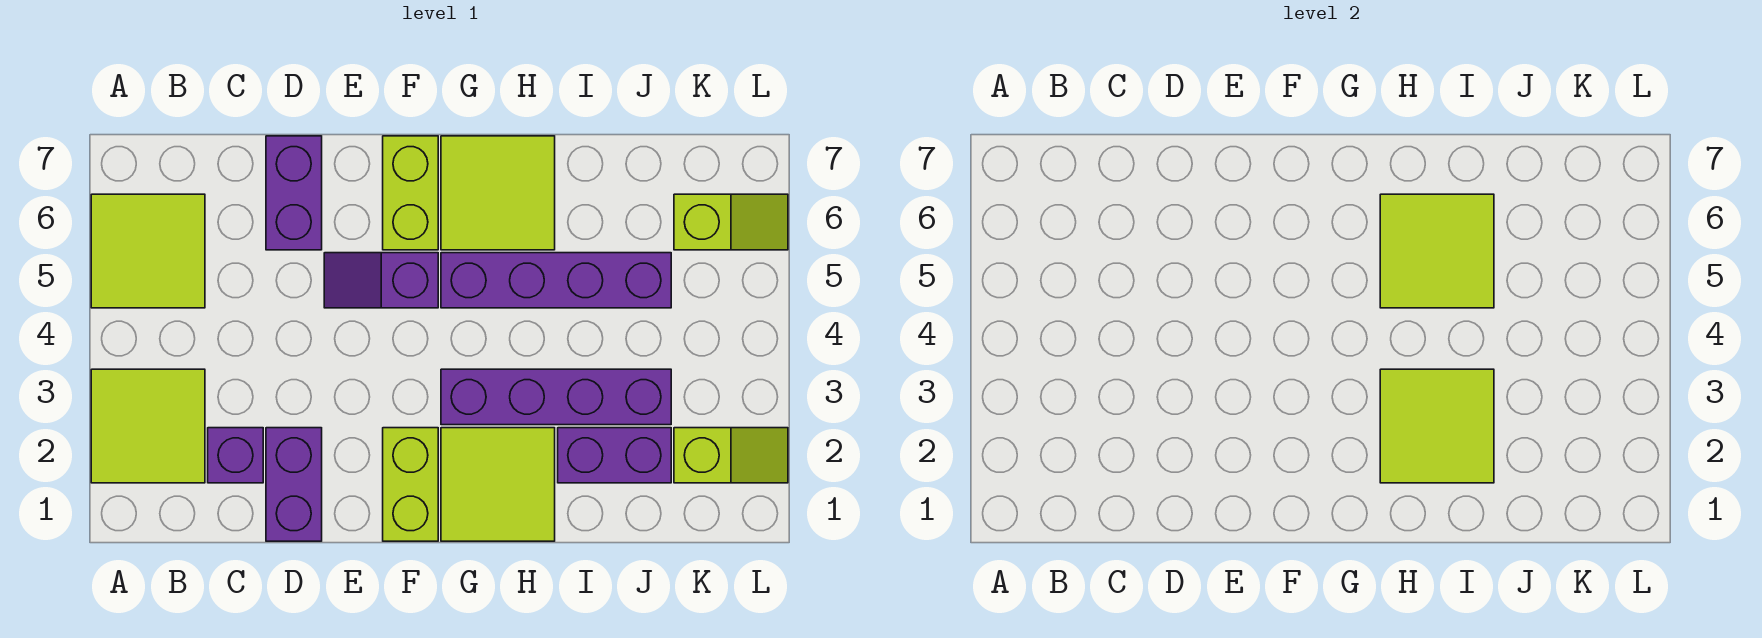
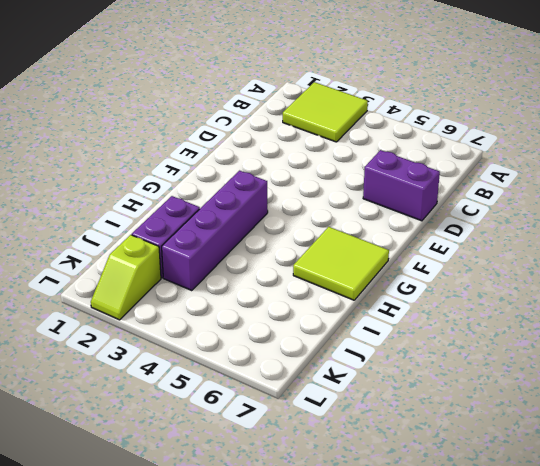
none -> lime tile A5:B6 level 1
none -> purple brick C2 level 1
none -> purple brick D1:D2 level 1

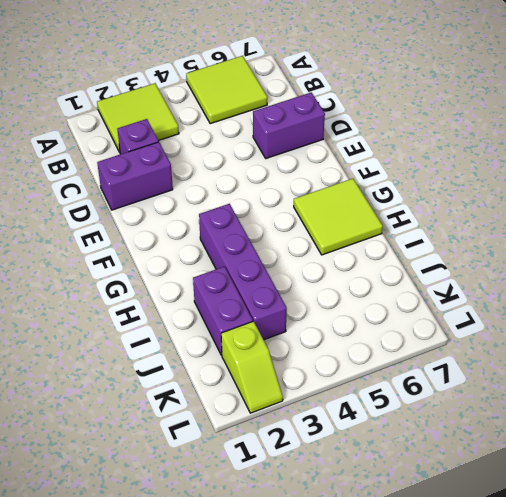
none -> purple slope E5:F5 level 1 top F
none -> lime brick F1:F2 level 1
none -> lime brick F6:F7 level 1

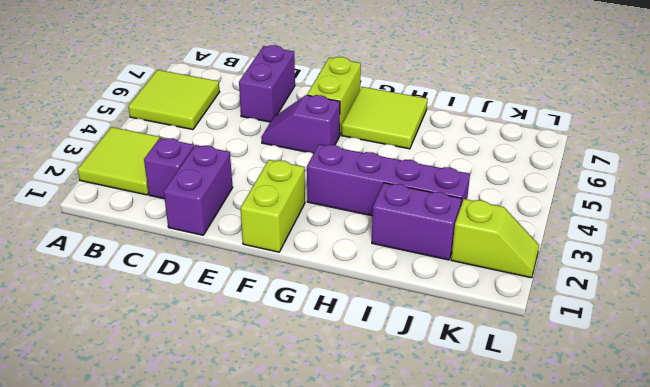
none -> lime tile G1:H2 level 1
none -> purple brick G5:J5 level 1
none -> lime slope K6:L6 level 1 top K

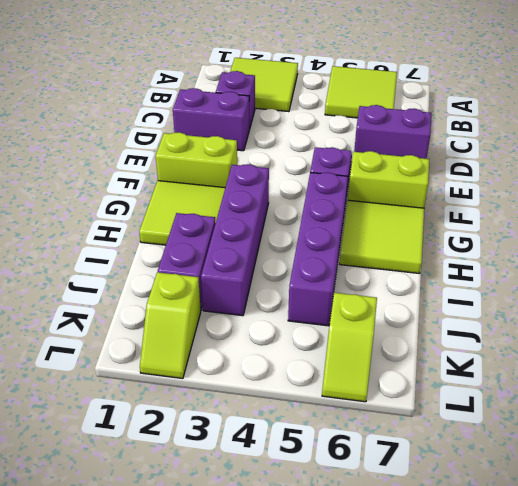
none -> lime tile H2:I3 level 2
none -> lime tile H5:I6 level 2

